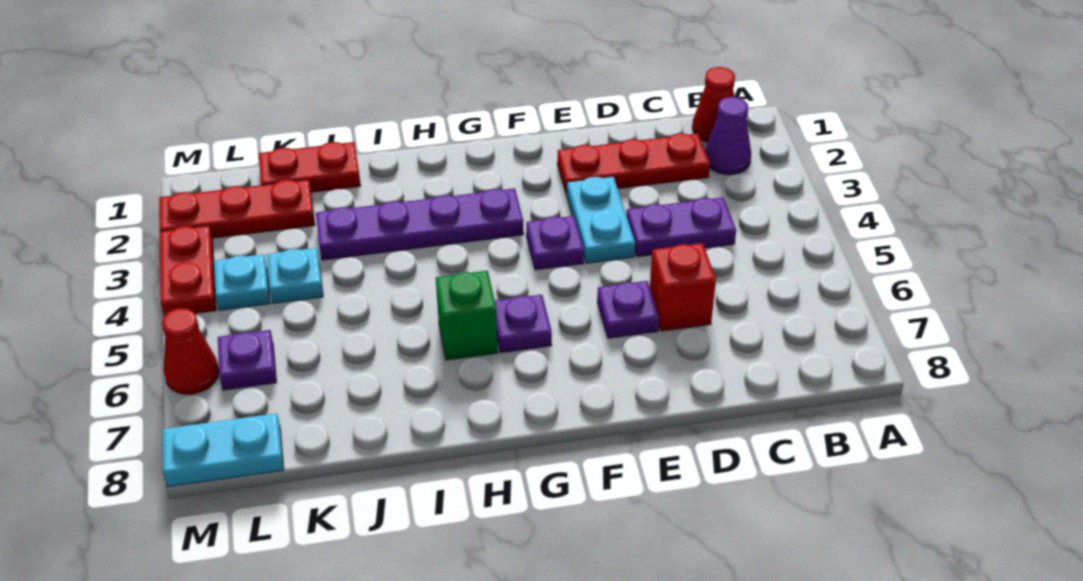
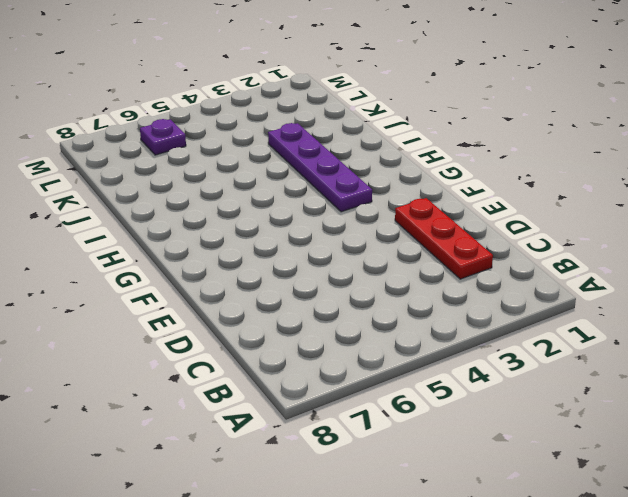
none -> red cone B1 level 1
none -> purple cone B2 level 1
none -> purple plate C4:D4 level 1

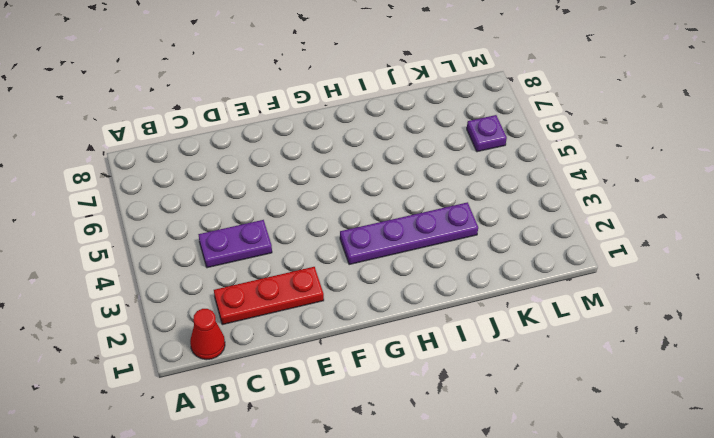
none -> purple cone B2 level 1
none -> red brick D6 level 1
none -> cyan plate E3:E4 level 1

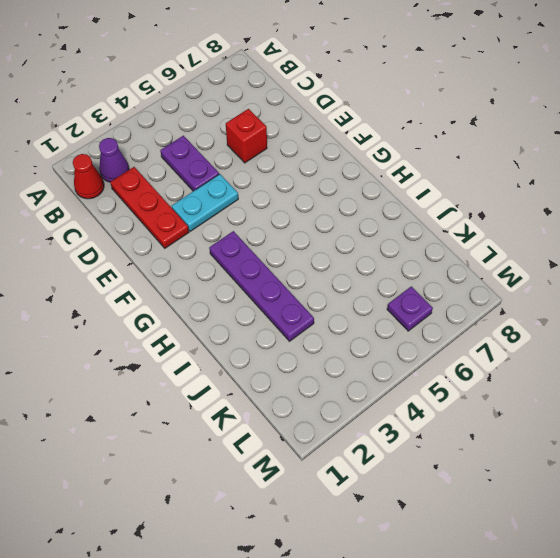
none -> purple plate E6 level 1
none -> purple plate F4 level 1
none -> purple plate G6 level 1

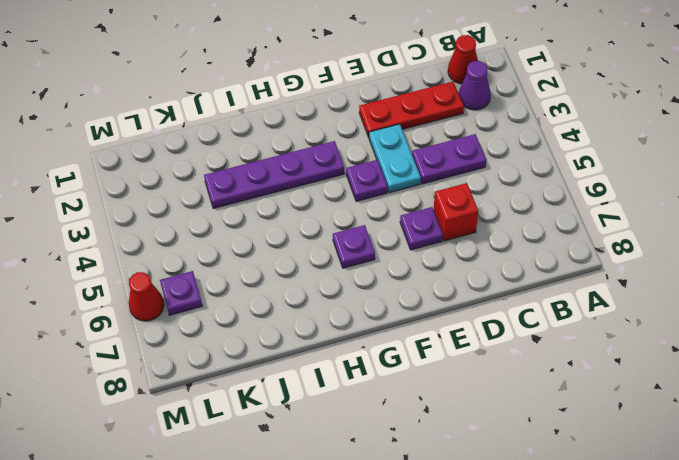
none -> green brick H6 level 1
none -> red plate J1:K1 level 1
none -> red plate K2:M2 level 1

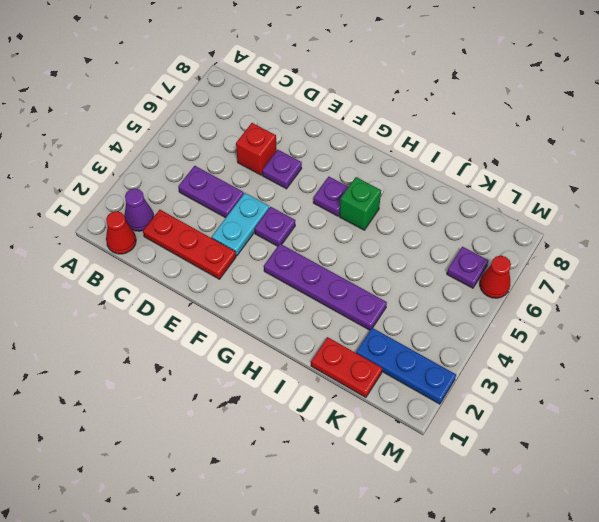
blue plate K2:M2 level 1 -> red plate K2:M2 level 1
none -> cyan plate K4 level 1
none -> cyan plate L4 level 1
none -> cyan plate L8:M8 level 1

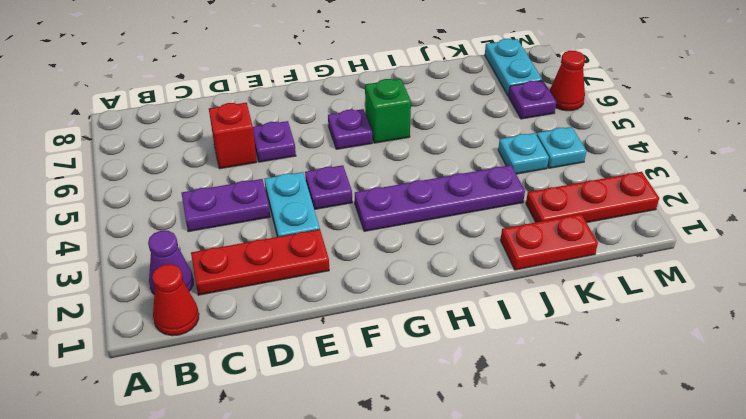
cyan plate L7:L8 level 1 -> cyan plate L8:M8 level 1
none -> red plate M3:M4 level 1

